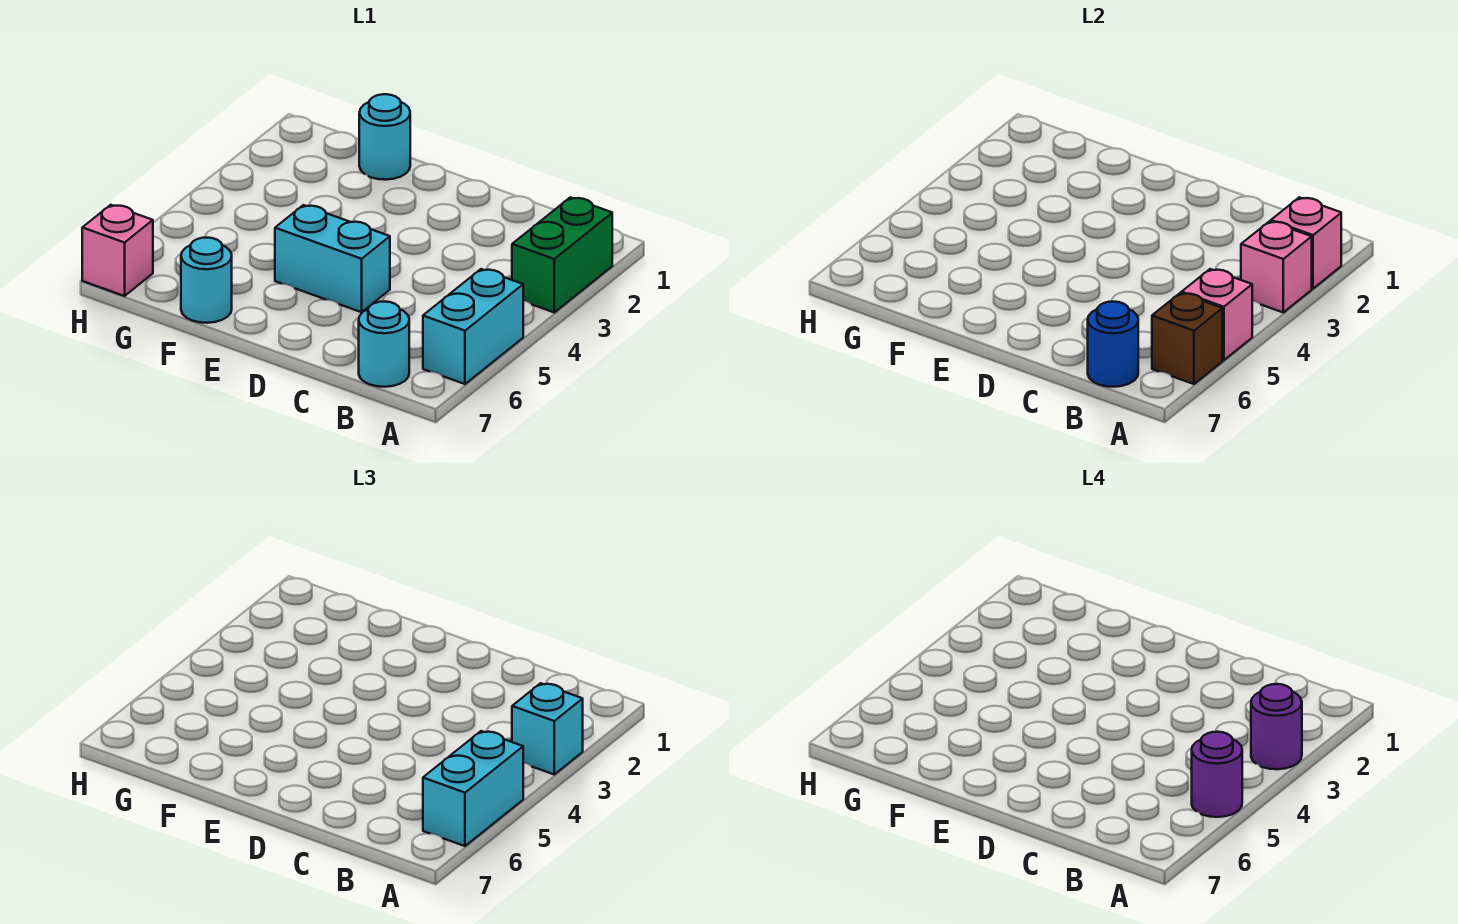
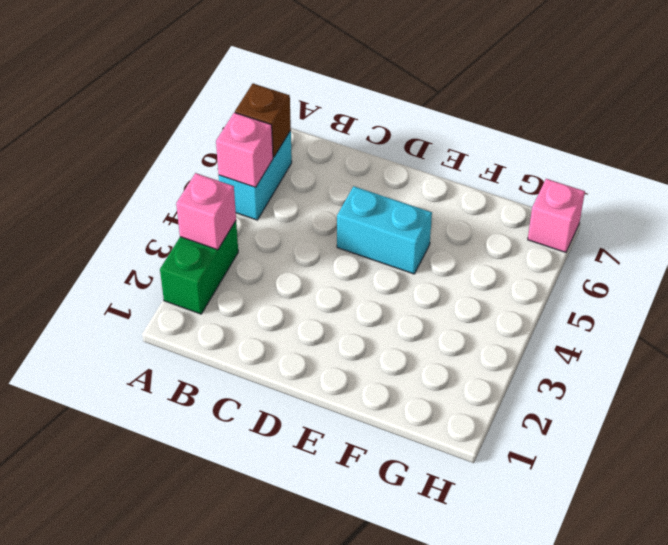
none -> cyan round brick B7 level 1
none -> cyan round brick F1 level 1
none -> cyan round brick F7 level 1

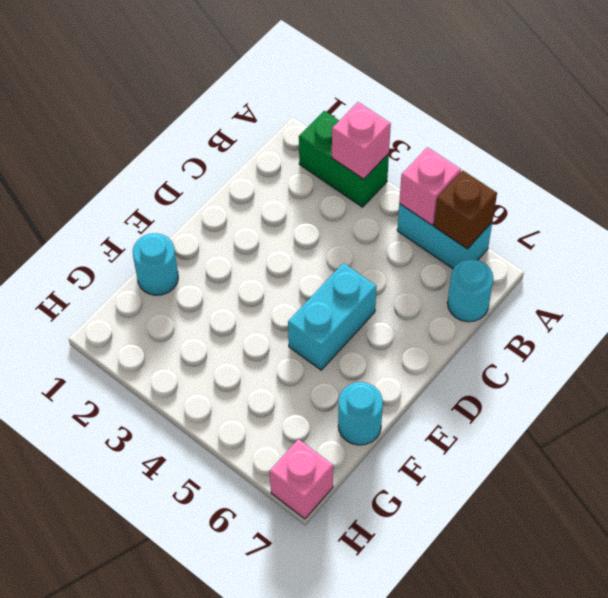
none -> pink brick A2 level 2
none -> blue round brick B7 level 2
none -> cyan brick A3 level 3

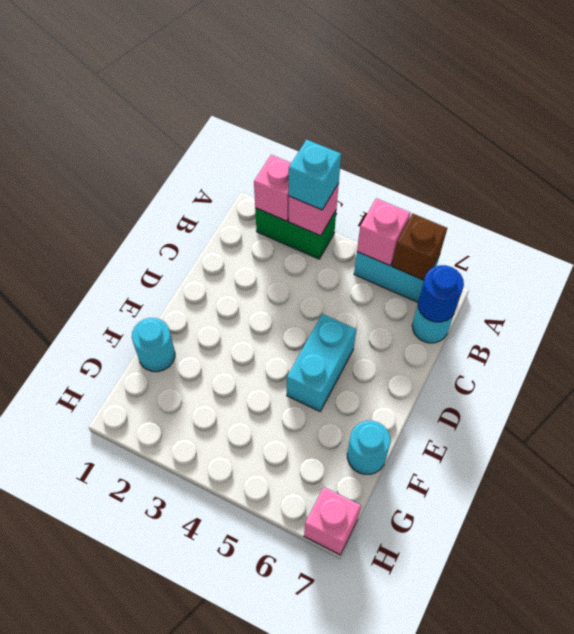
none -> cyan brick A5:A6 level 3
none -> purple round brick A3 level 4
none -> purple round brick A5 level 4

